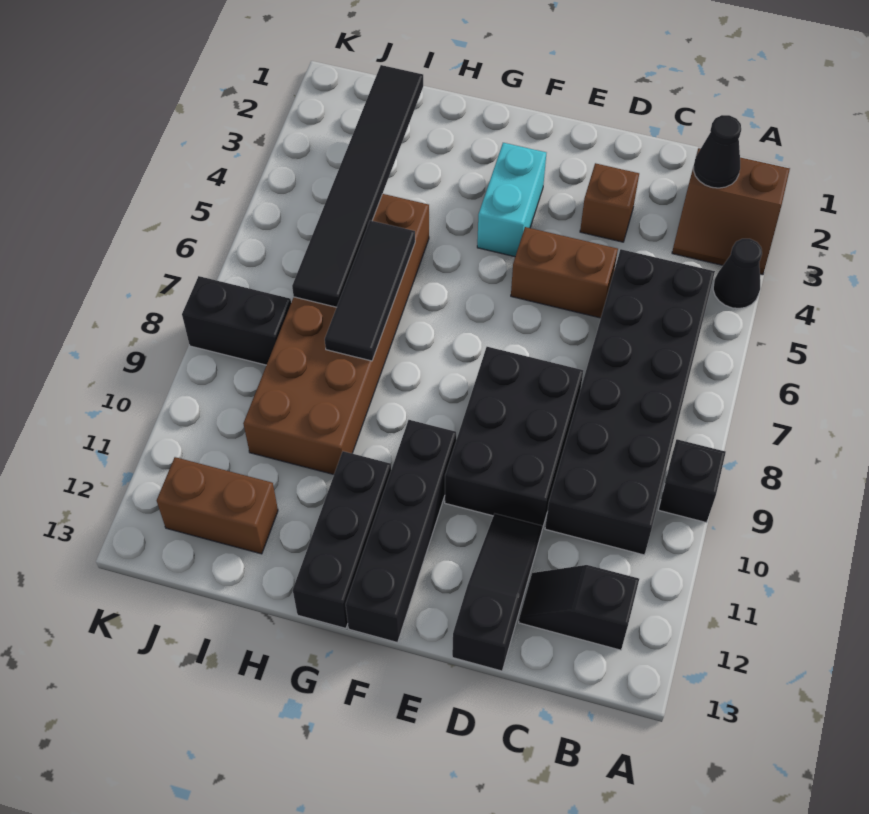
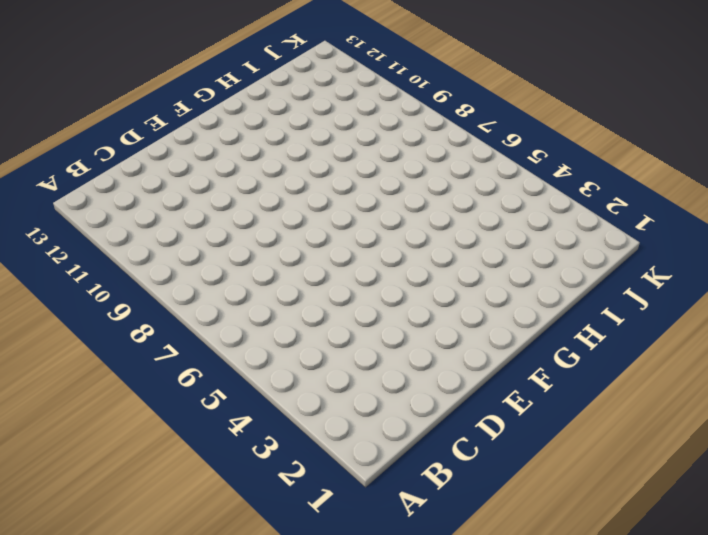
none -> brown slope A2:B3 level 1 top 2
none -> black cone A4 level 1
none -> black brick A9 level 1

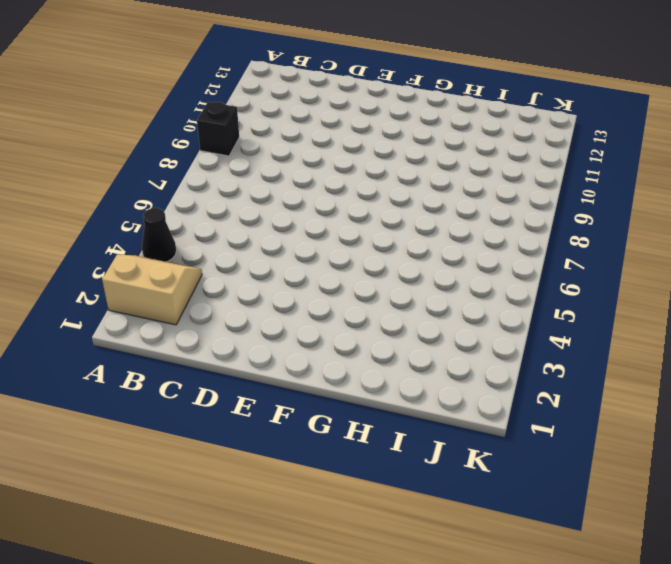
tan slope A2:B3 level 1 top 2 -> brown slope A2:B3 level 1 top 2
none -> black brick B5:C10 level 1
none -> black slope B12:C12 level 1 top B
none -> brown brick D3 level 1

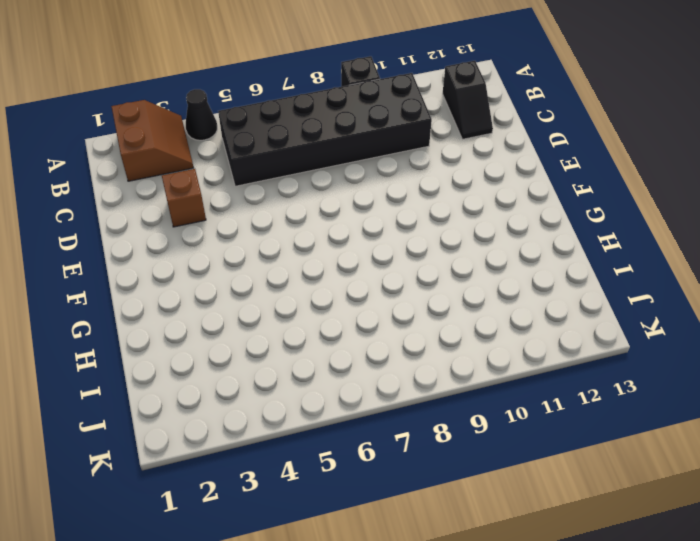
none -> brown brick D5:E5 level 1
none -> black brick D8:E10 level 1
none -> black slope D11:D13 level 1 top 13

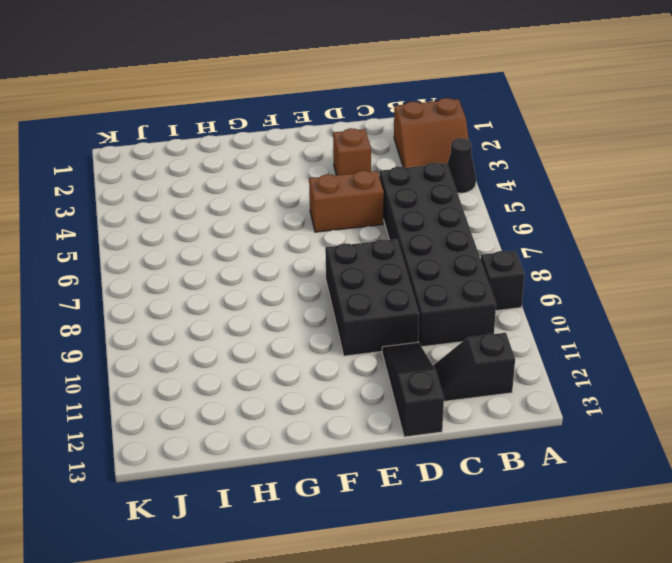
none -> cyan brick F3:F4 level 1
none -> black brick F10:F13 level 1
none -> black brick G11:G13 level 1

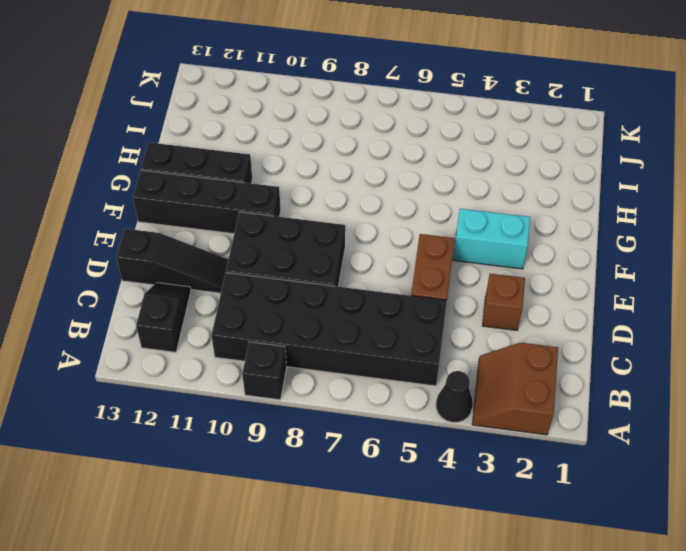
none -> brown brick H5:I10 level 1
none -> brown brick I12:J12 level 1
none -> black brick J8:K8 level 1

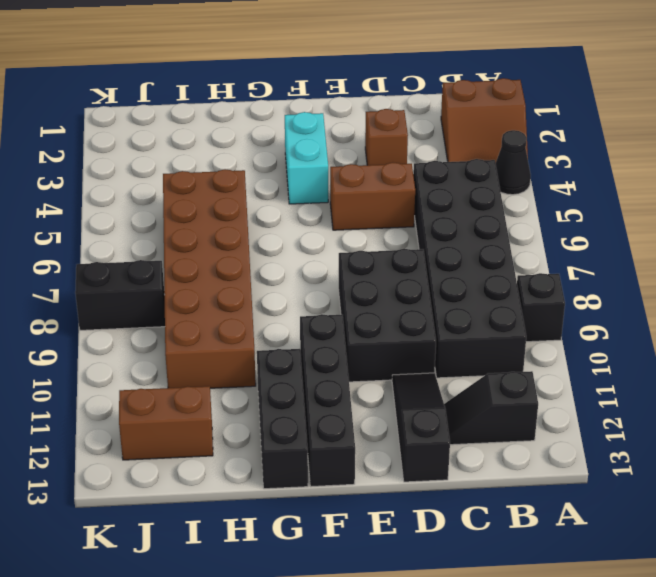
none -> black cone B2 level 2
none -> black tile H6:H8 level 2
none -> black tile I2:I7 level 2

